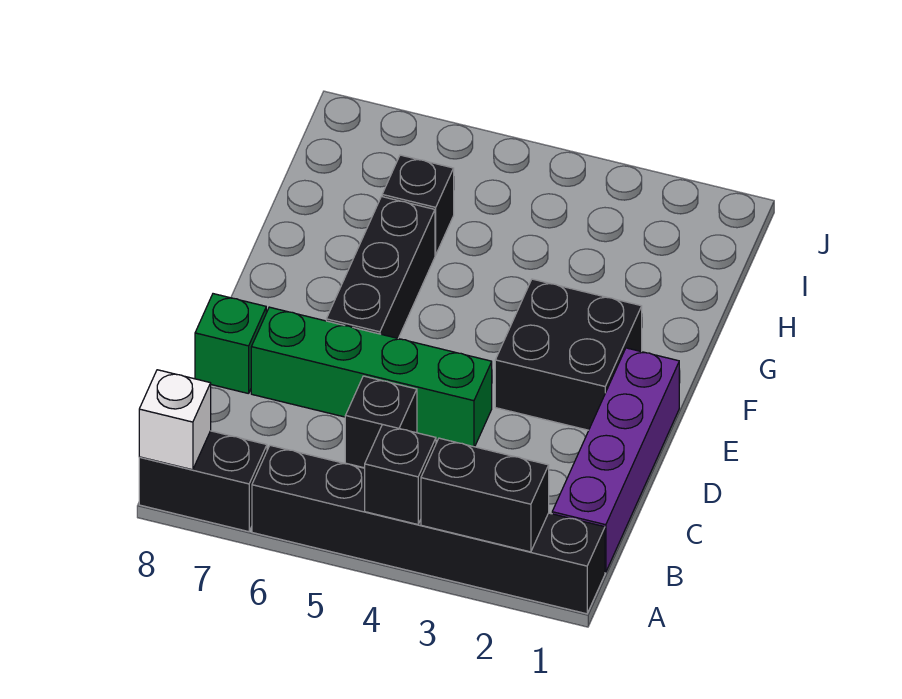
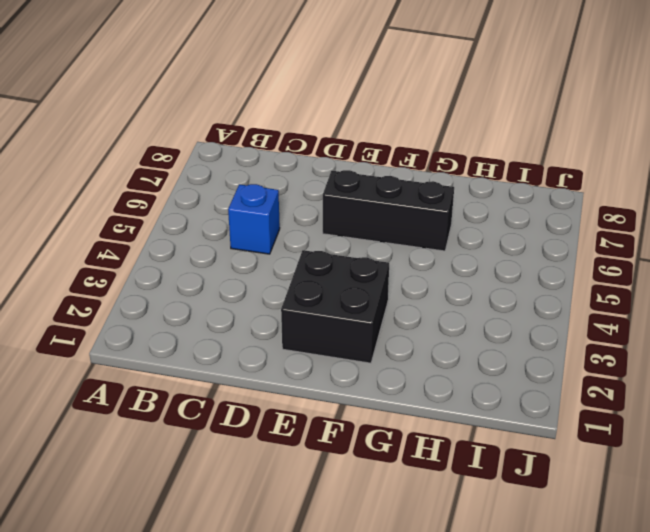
blue brick C5 level 1 -> black brick C5 level 1
none -> black brick A1:A6 level 1
none -> black brick A7:A8 level 1
none -> purple brick B1:E1 level 1

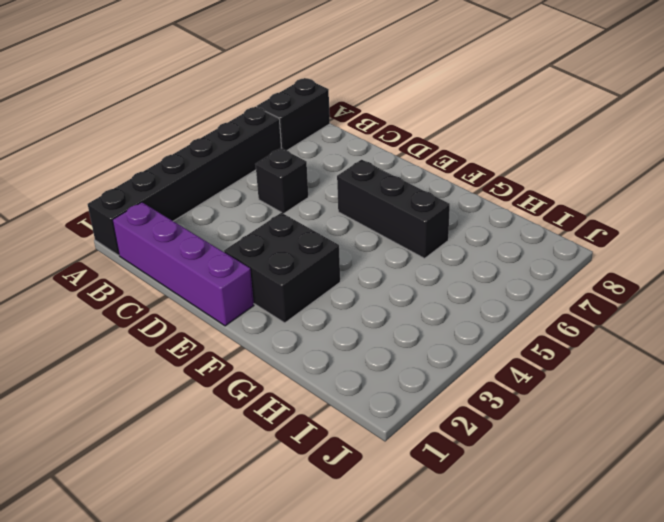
none -> green brick D4:D7 level 1
none -> green brick D8 level 1
none -> black brick H6 level 1

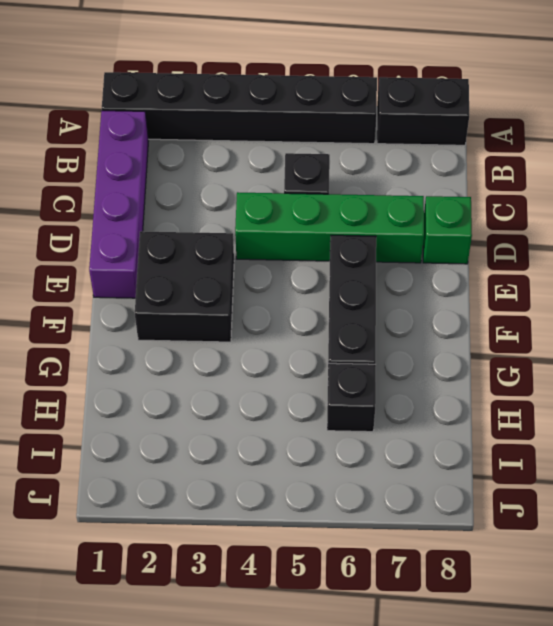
none -> black brick A2:A3 level 2
none -> black brick A4 level 2
none -> white brick A8 level 2

